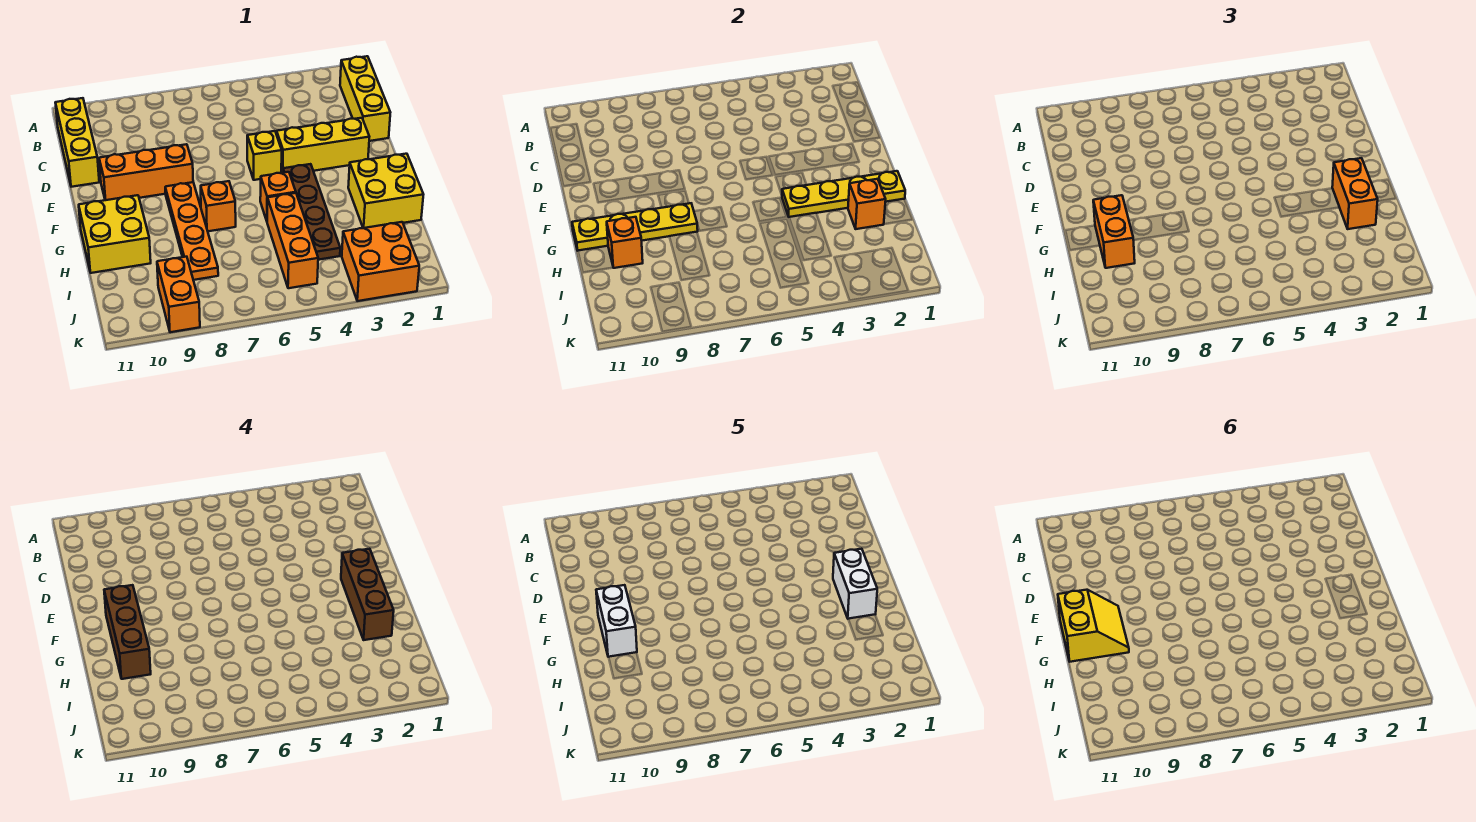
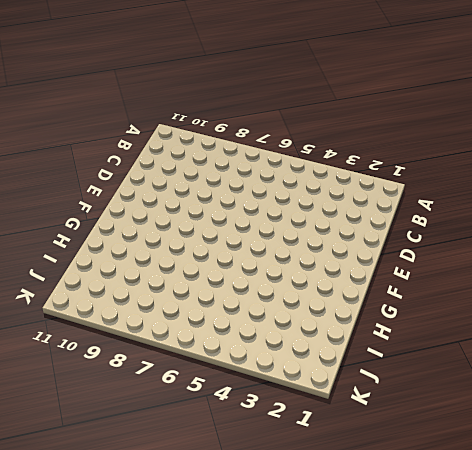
none -> yellow brick B1:D1 level 1
none -> yellow brick B11:D11 level 1
none -> yellow brick E2:E4 level 1

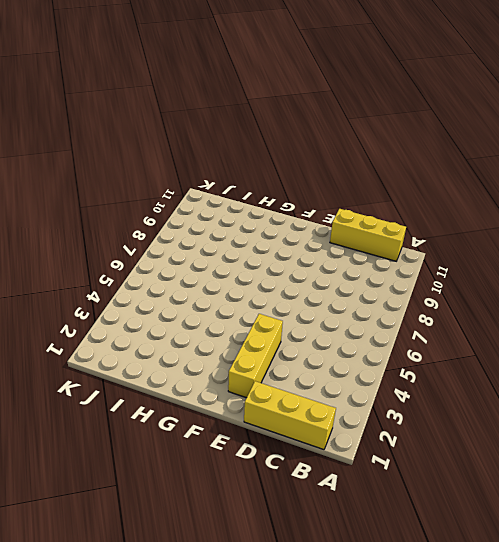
none -> yellow brick E5 level 1
none -> orange brick E8:E10 level 1
none -> brown plate F4:I4 level 1

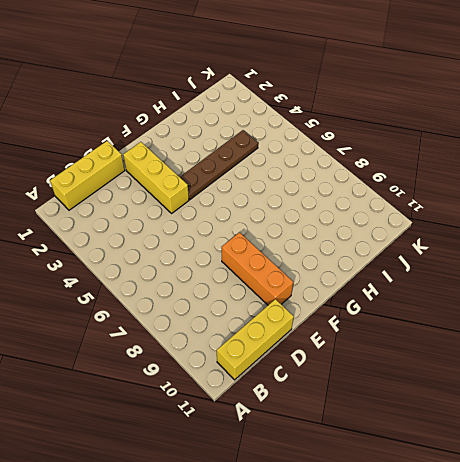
none -> yellow brick E5 level 1
none -> orange plate F8:I8 level 1
none -> yellow brick G1:H2 level 1

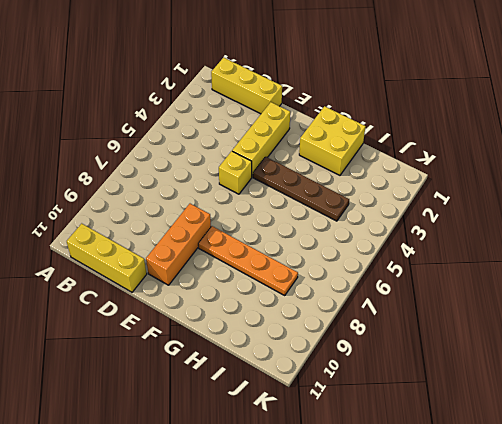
none -> orange brick G5 level 1
none -> orange brick G7 level 1
none -> yellow brick G10:H11 level 1

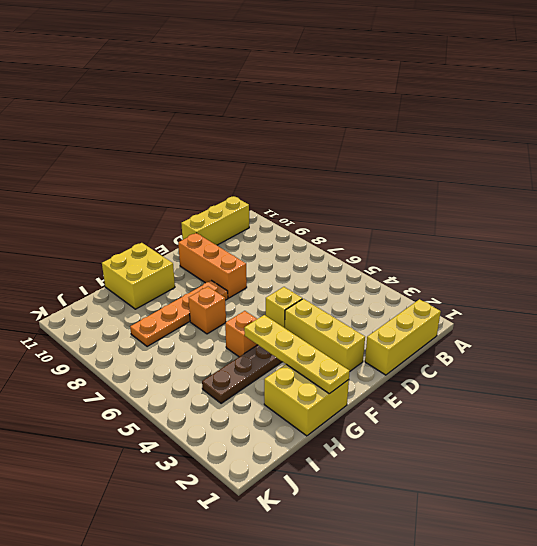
none -> orange brick H5:J5 level 1
none -> orange brick J2:K3 level 1
none -> orange brick J9:K9 level 1

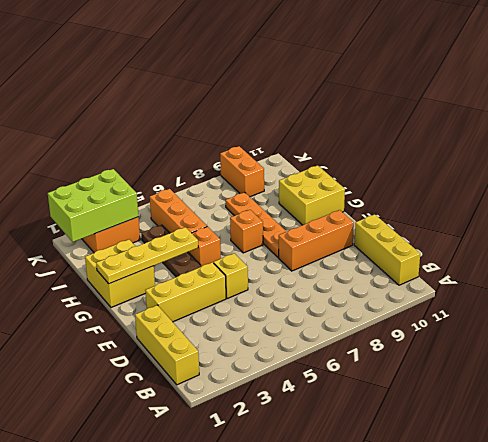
lime brick J1:K3 level 2 -> none
none -> yellow plate G8:G11 level 2
none -> orange brick H2 level 2
none -> orange brick H10 level 2

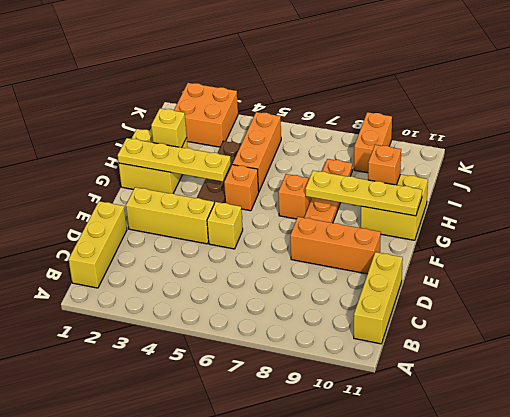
yellow brick H2 level 2 -> orange brick H2 level 2
none -> orange brick G2:H2 level 3
none -> orange brick G10:H10 level 3
none -> brown brick F2:H2 level 4

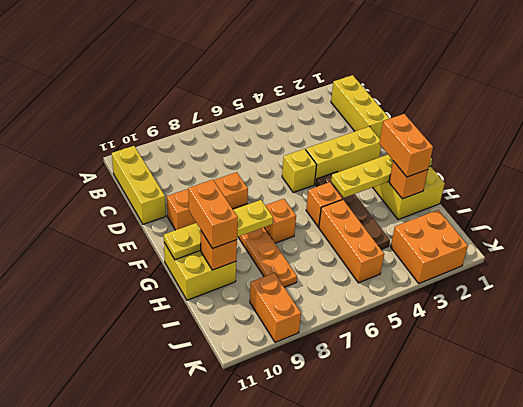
none -> brown brick F2:H2 level 4
none -> brown brick F10:H10 level 4
none -> white brick F2:G2 level 5

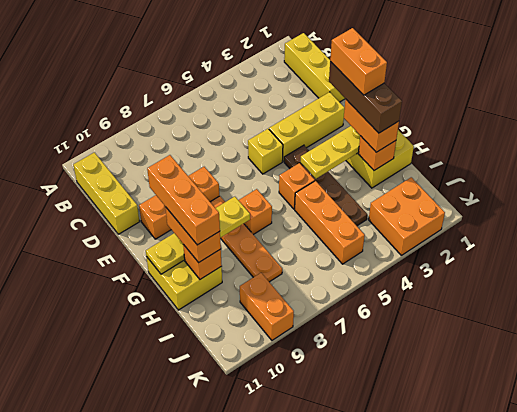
orange brick F2:G2 level 5 -> white brick F2:G2 level 5
orange brick F10:H10 level 4 -> brown brick F10:H10 level 4
none -> white brick F10:G10 level 5
none -> yellow slope F10:G11 level 6 top 11

